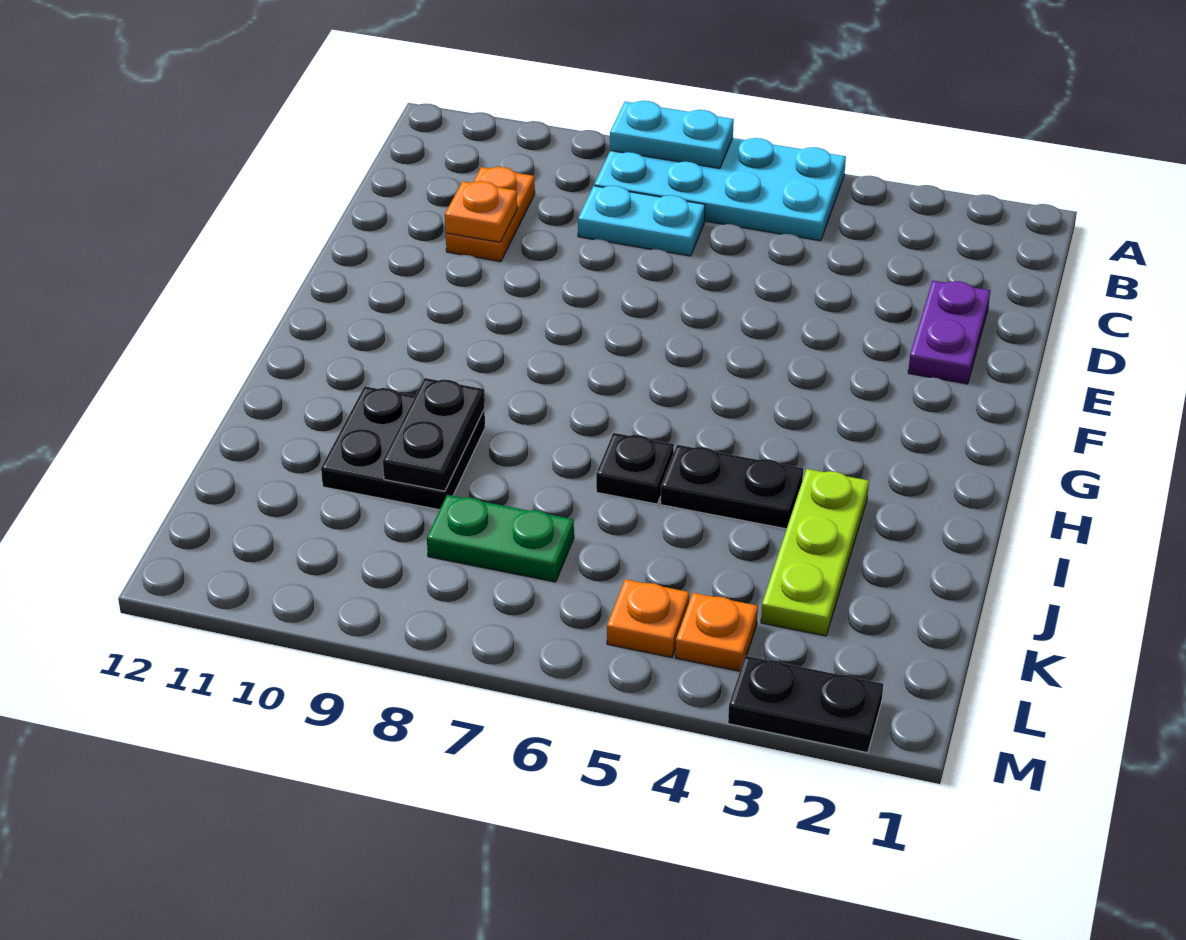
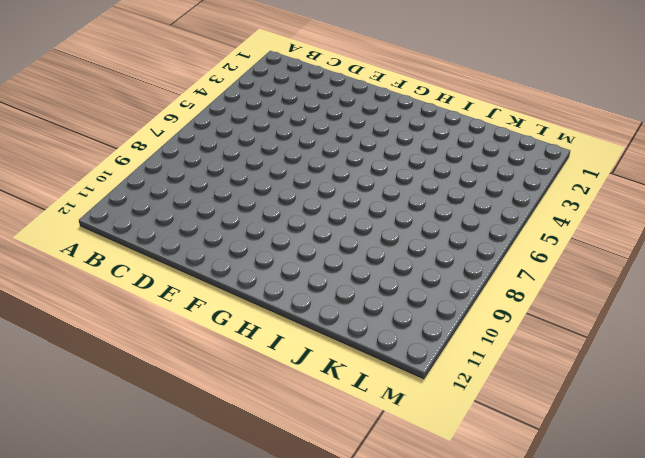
none -> cyan plate A5:B8 level 1
none -> cyan plate C7:C8 level 1
none -> orange plate C10:D10 level 1

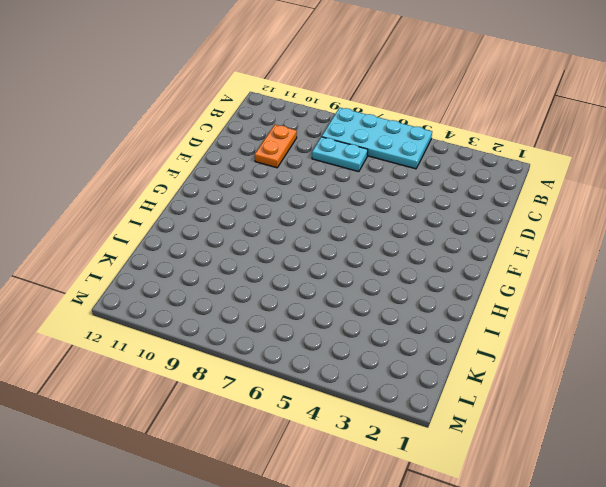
none -> purple plate D2:E2 level 1
none -> lime plate I3:K3 level 1
none -> black plate I4:I5 level 1

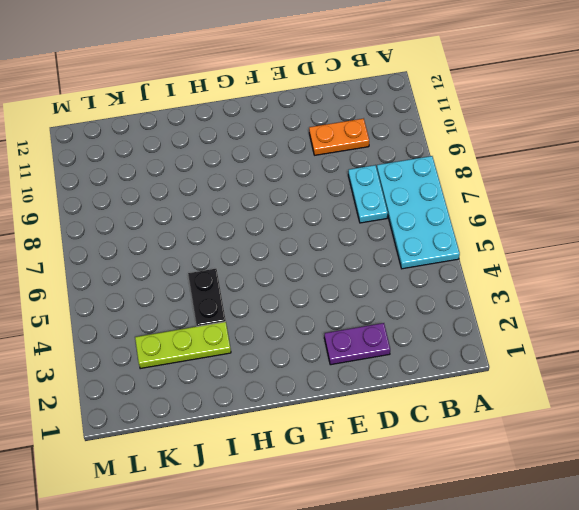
none -> black plate I6 level 1
none -> black plate I9:J10 level 1
none -> green plate K7:K8 level 1

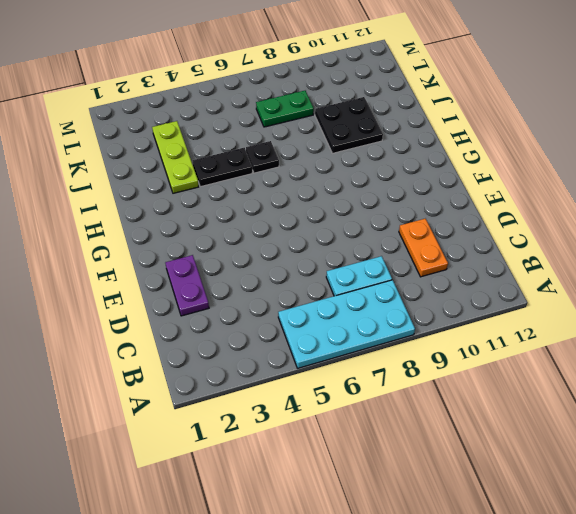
none -> orange plate L4 level 1
none -> orange plate L5 level 1
none -> black plate M2:M3 level 1

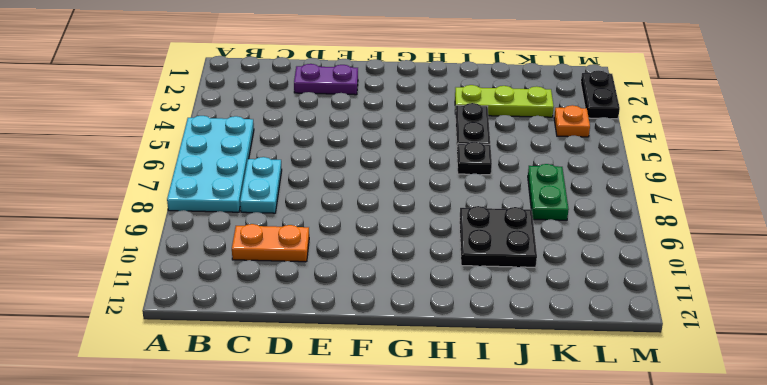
none -> orange plate L5 level 1
none -> cyan plate A7:A8 level 2
none -> orange plate D10 level 2

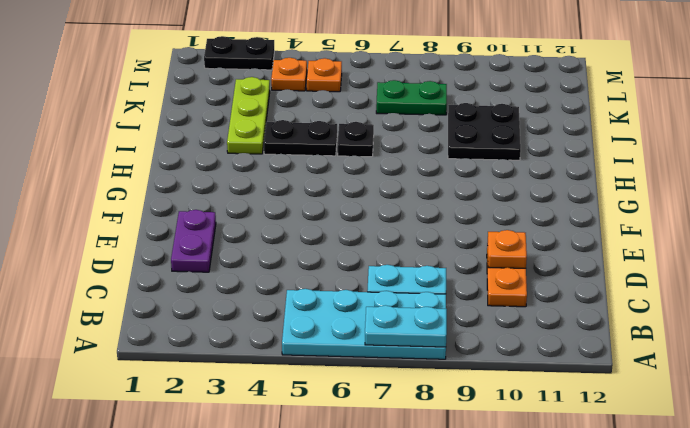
none -> black plate I9:J9 level 2

